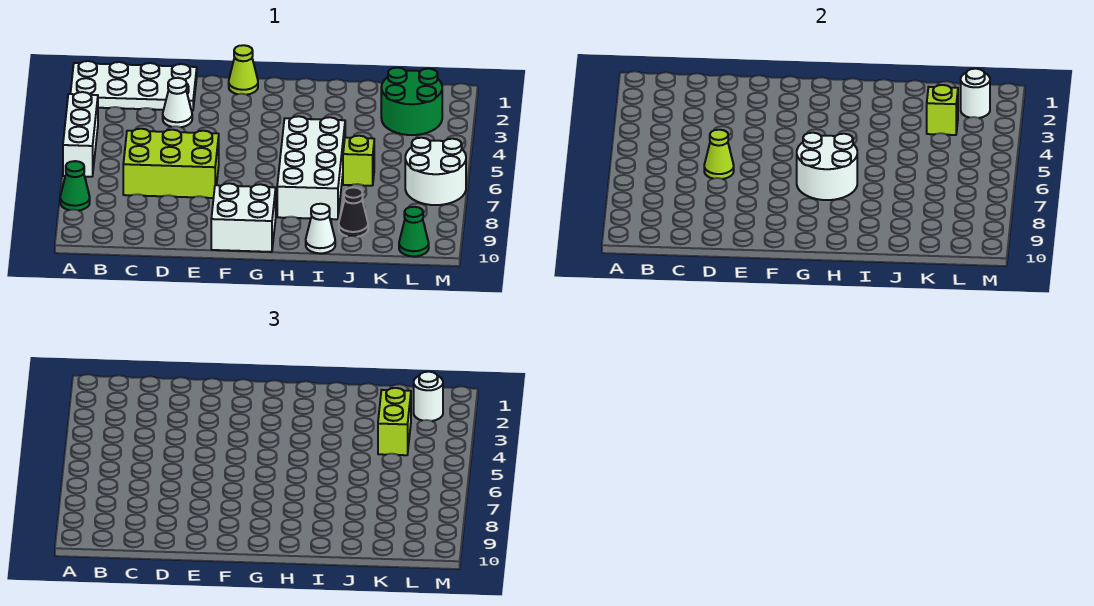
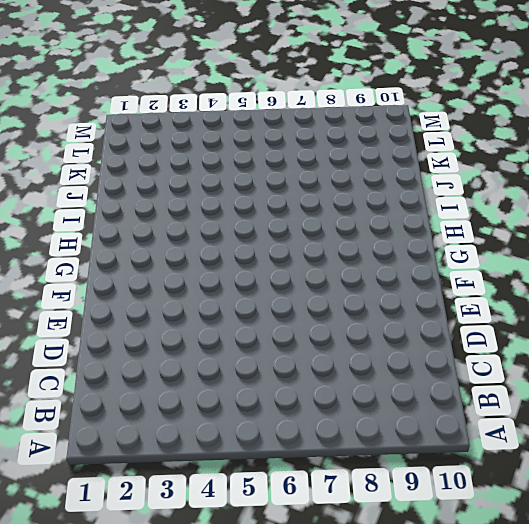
none -> white plate A1:D2 level 1
none -> white brick A4:A6 level 1
none -> green cone A8 level 1

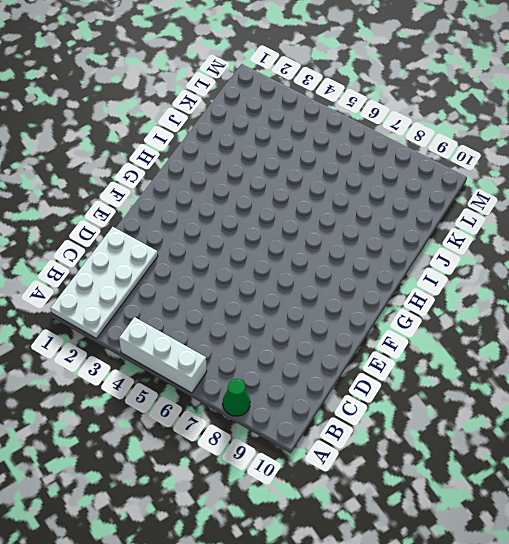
none -> lime brick C6:E7 level 1
none -> white cone D3 level 1
none -> lime cone F1 level 1

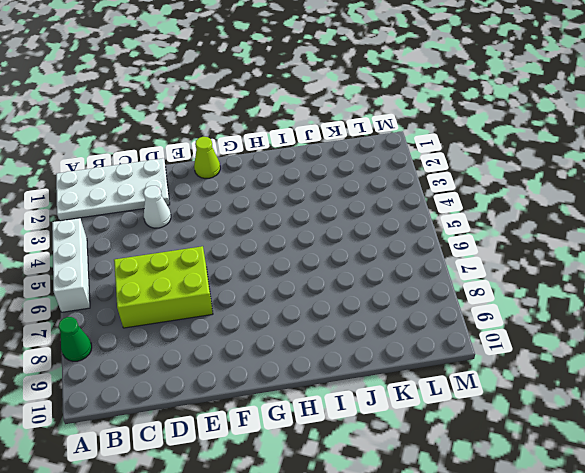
none -> white brick F9:G10 level 1
none -> white brick H5:I8 level 1
none -> white cone I10 level 1

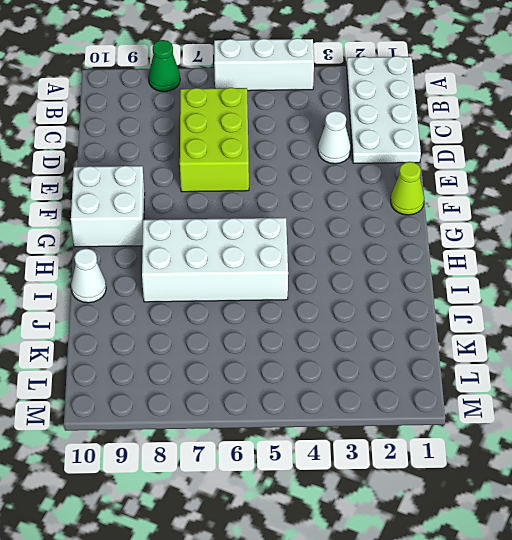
none -> lime brick J6 level 1
none -> black cone J9 level 1
none -> green round brick K2:L3 level 1

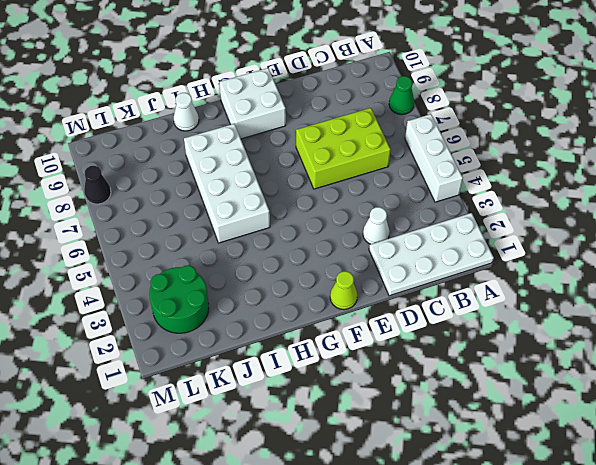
black cone M8 level 1 -> black cone J9 level 1
none -> lime brick J6 level 1
none -> white round brick L6:M7 level 1
none -> green cone L10 level 1

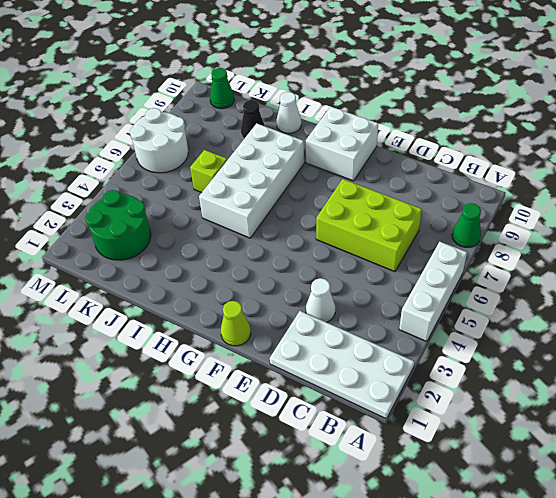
none -> lime cone D6 level 2
none -> white round brick G6:H7 level 2
none -> lime brick K3 level 2

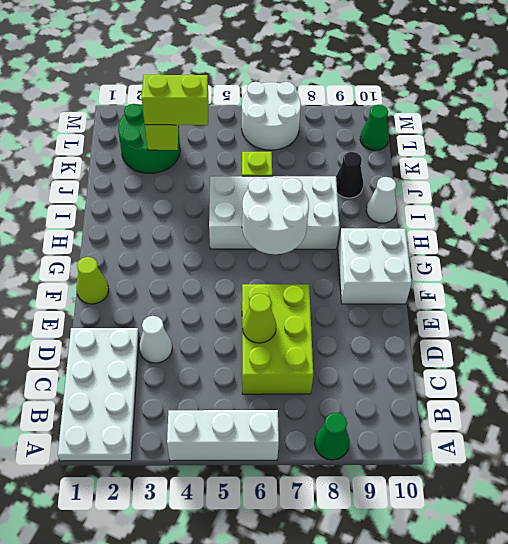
none -> white round brick L2 level 2
none -> white round brick L2 level 3

